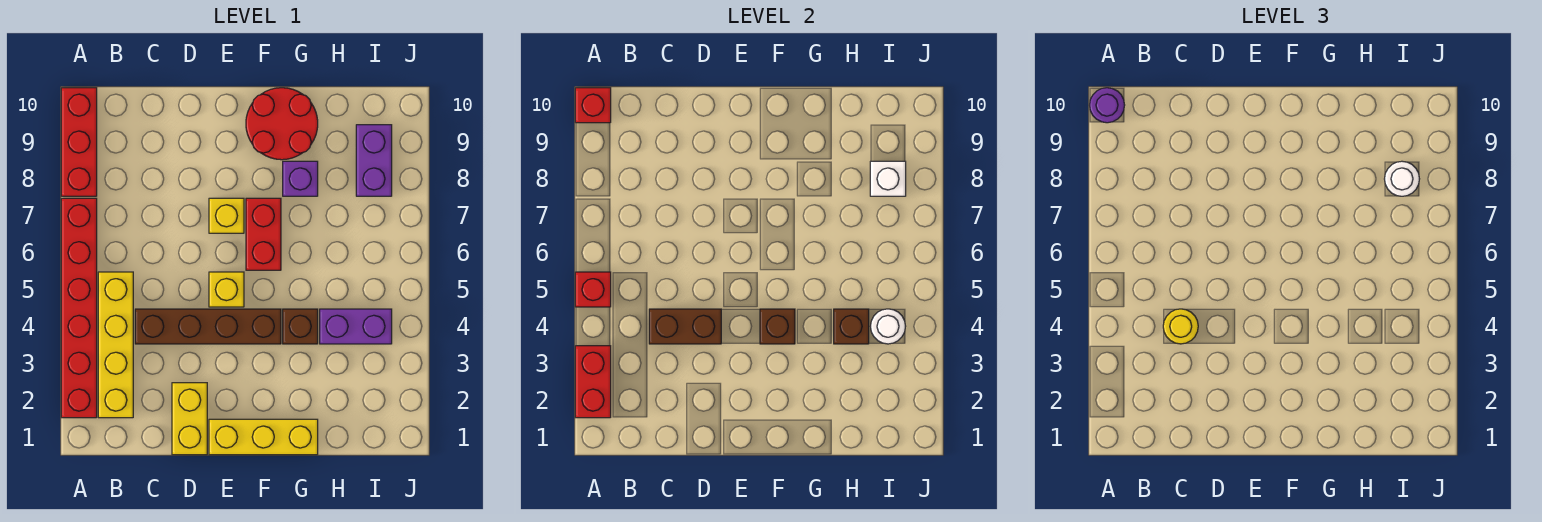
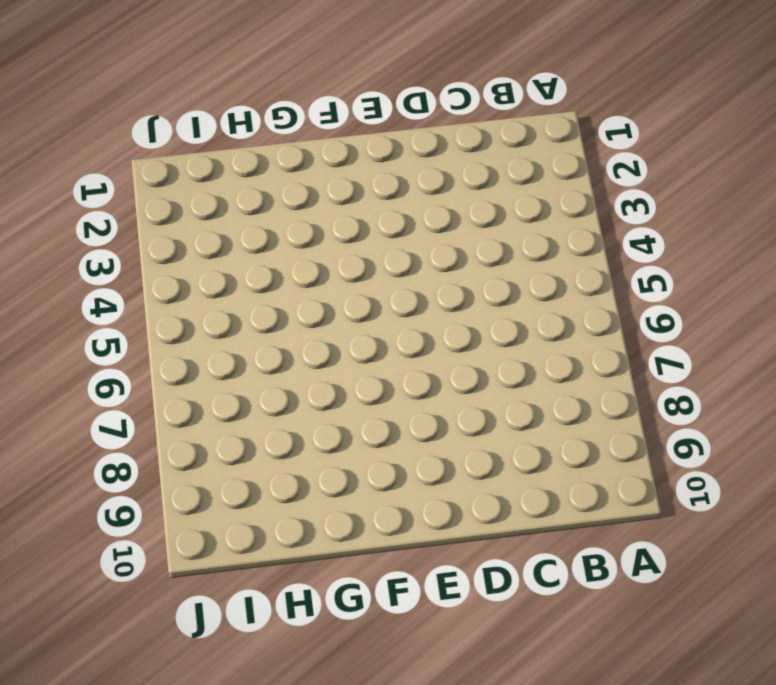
none -> red brick A2:A7 level 1
none -> red brick A8:A10 level 1
none -> yellow brick B2:B5 level 1

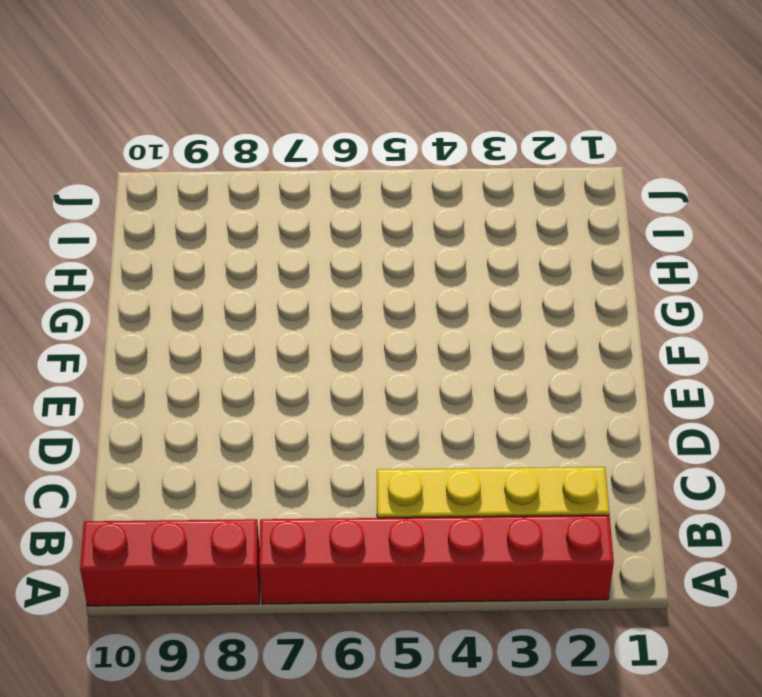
none -> brown brick C4:F4 level 1
none -> yellow brick D1:D2 level 1
none -> yellow brick E1:G1 level 1

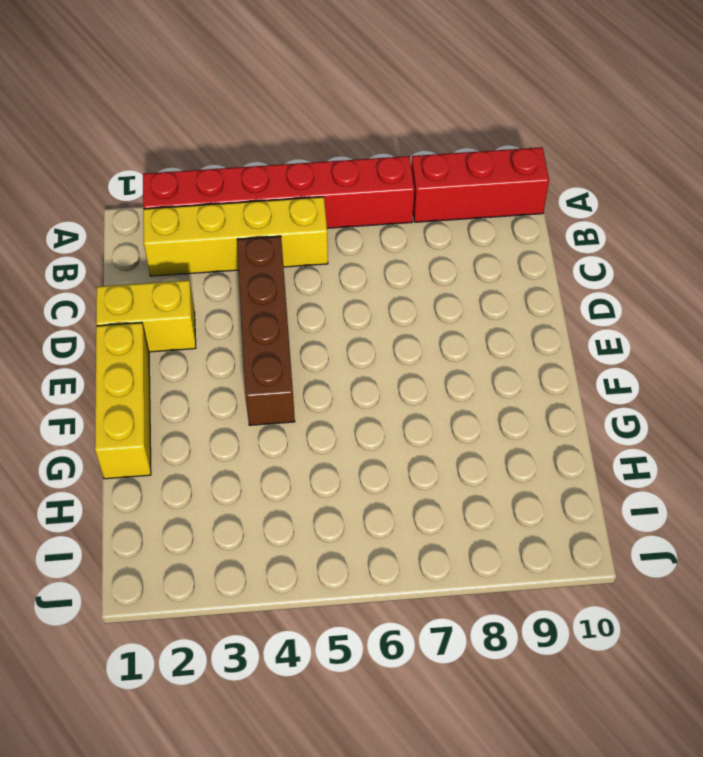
none -> yellow brick E5 level 1
none -> yellow brick E7 level 1
none -> red brick F6:F7 level 1

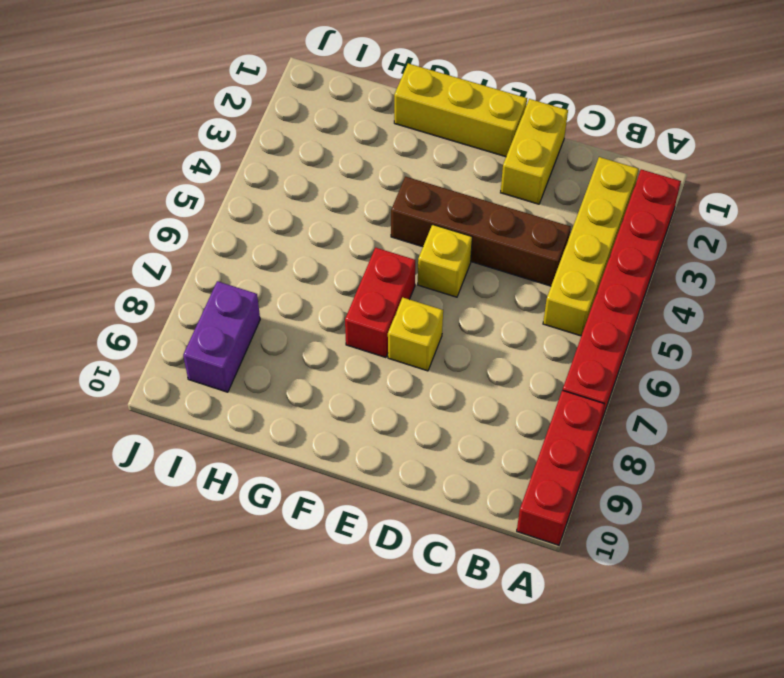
none -> red round brick F9:G10 level 1
none -> brown brick G4 level 1
none -> purple brick G8 level 1

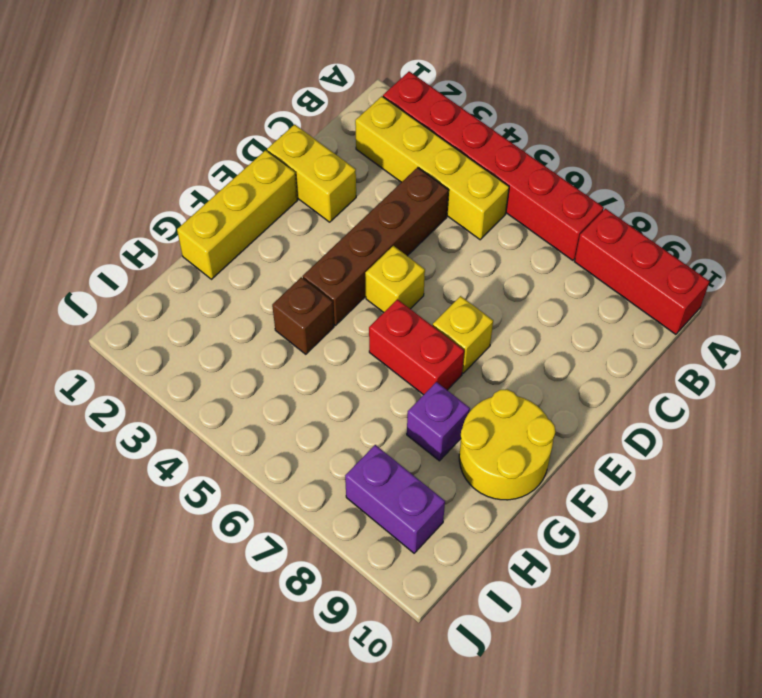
yellow round brick F9:G10 level 1 -> red round brick F9:G10 level 1
none -> purple brick H4:I4 level 1
none -> red brick A2:A3 level 2
none -> red brick A5 level 2

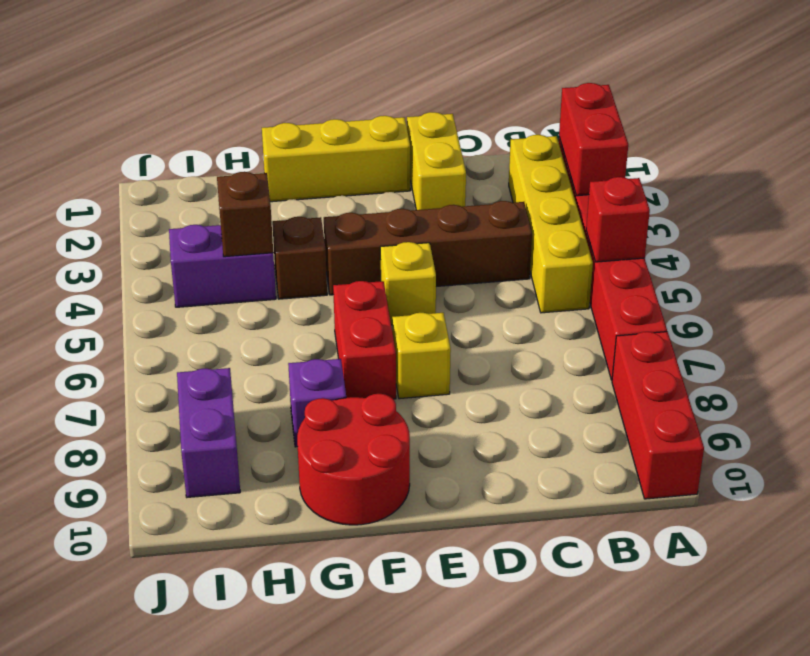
none -> red brick A10 level 2
none -> brown brick C4:D4 level 2
none -> brown brick F4 level 2

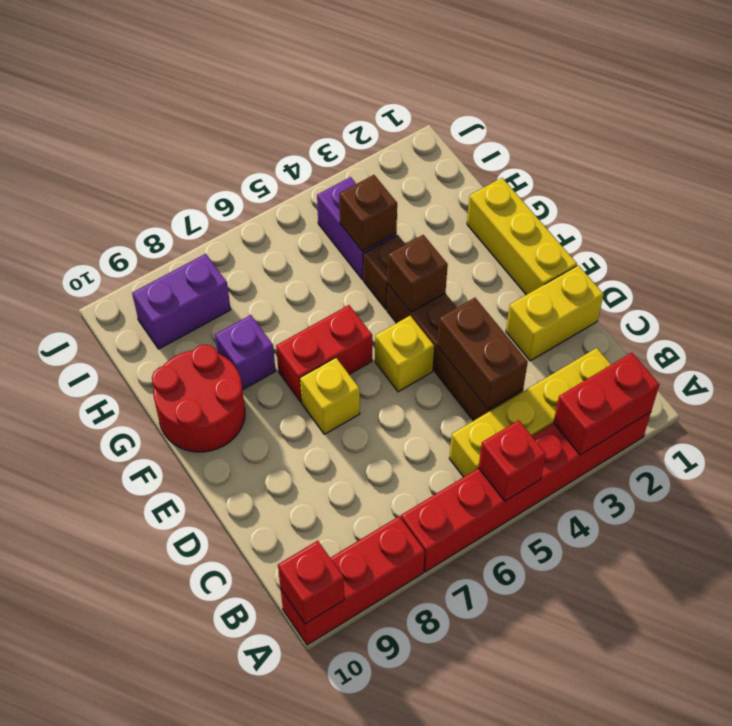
none -> white round brick I4 level 2
none -> white brick I8 level 2
none -> purple round brick A10 level 3

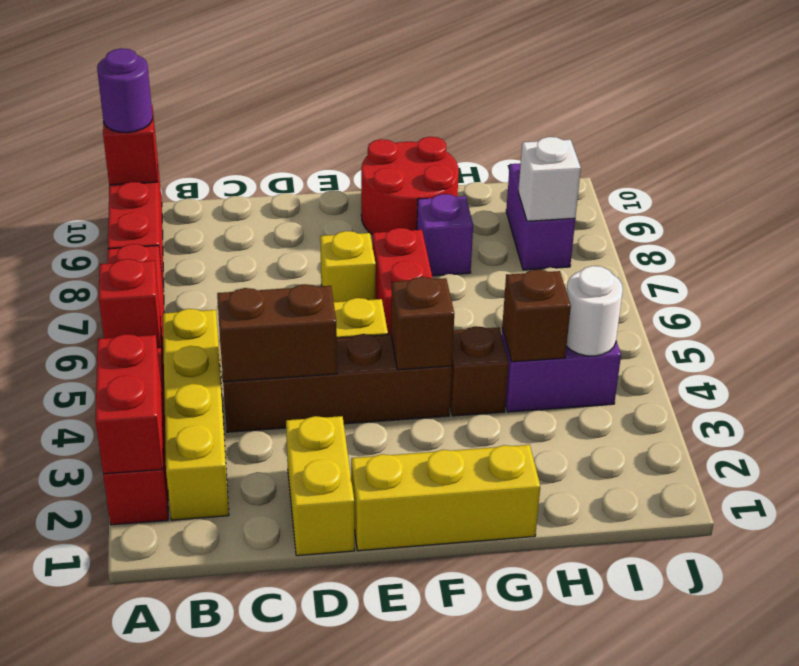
none -> yellow round brick C4 level 3
none -> white round brick I8 level 3

